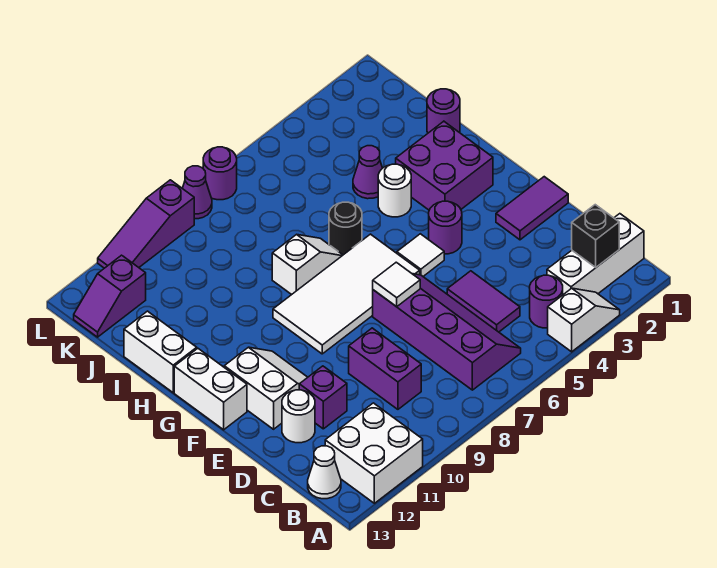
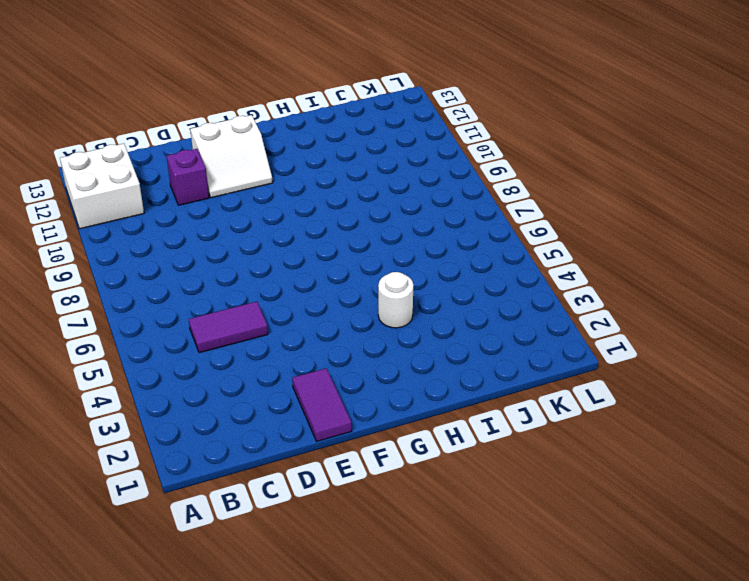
none -> white slope A3:A4 level 1 top 4
none -> white brick B1:B3 level 1
none -> purple round brick B4 level 1

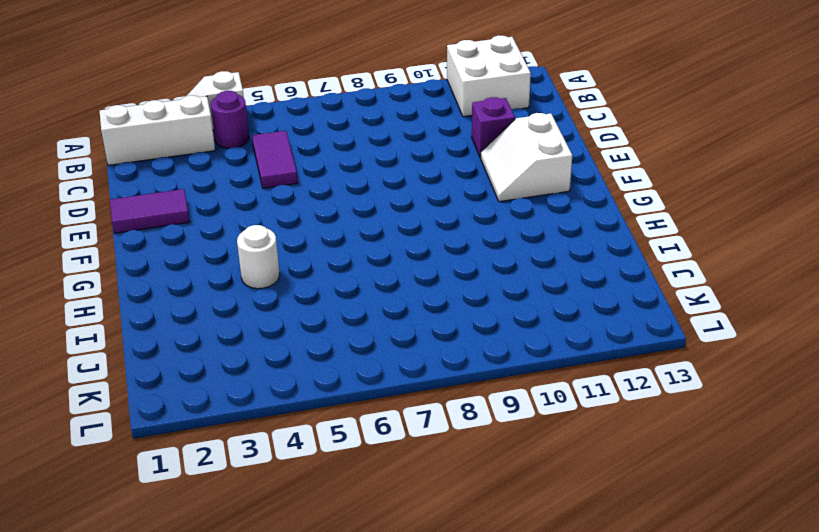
none -> purple slope B6:E7 level 1 top 7
none -> white cone B13 level 1
none -> purple brick C9:D9 level 1

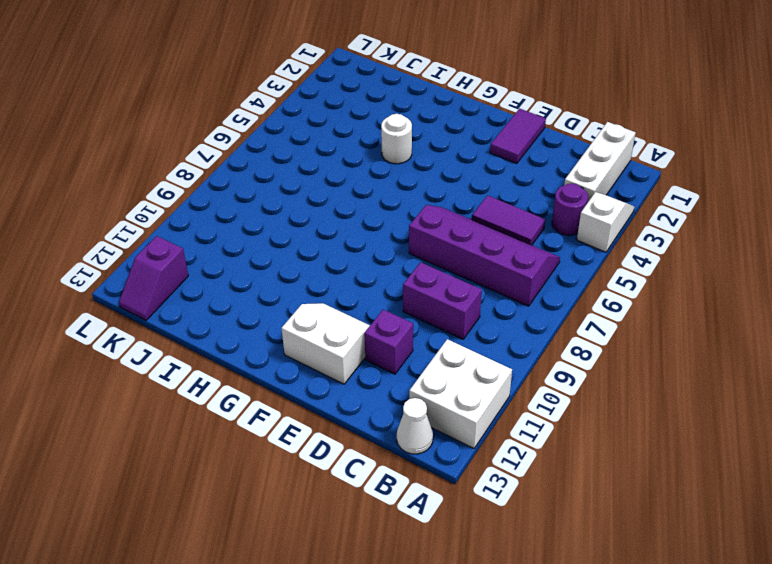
none -> white round brick D12 level 1
none -> purple round brick F4 level 1
none -> white tile F5 level 1

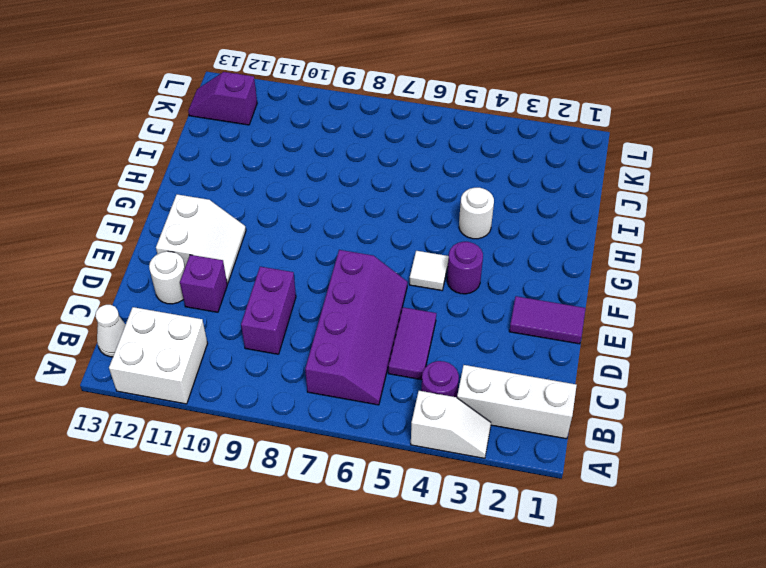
none -> white tile F6:G9 level 1
none -> white brick F13:G13 level 1
none -> purple brick G2:H3 level 1

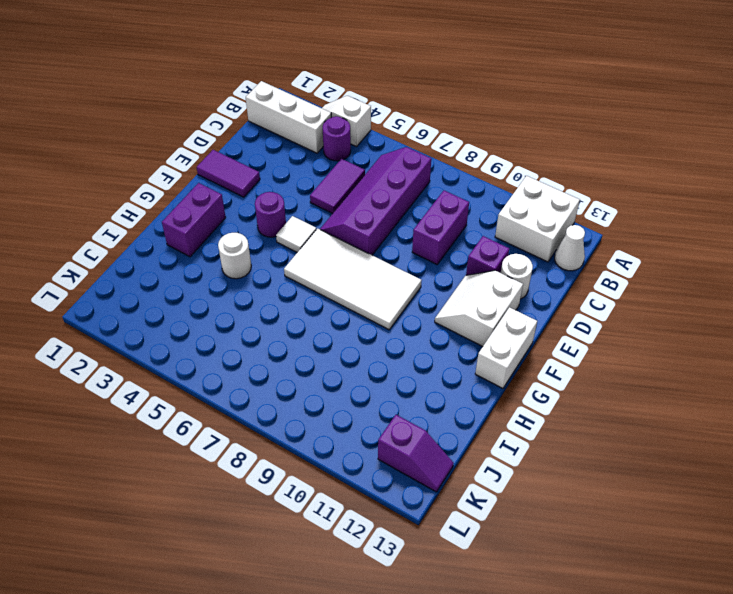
purple brick G2:H2 level 1 -> purple brick G2:H3 level 1
none -> black round brick H6 level 1
none -> white slope H7:H8 level 1 top 8
none -> white brick H13:I13 level 1

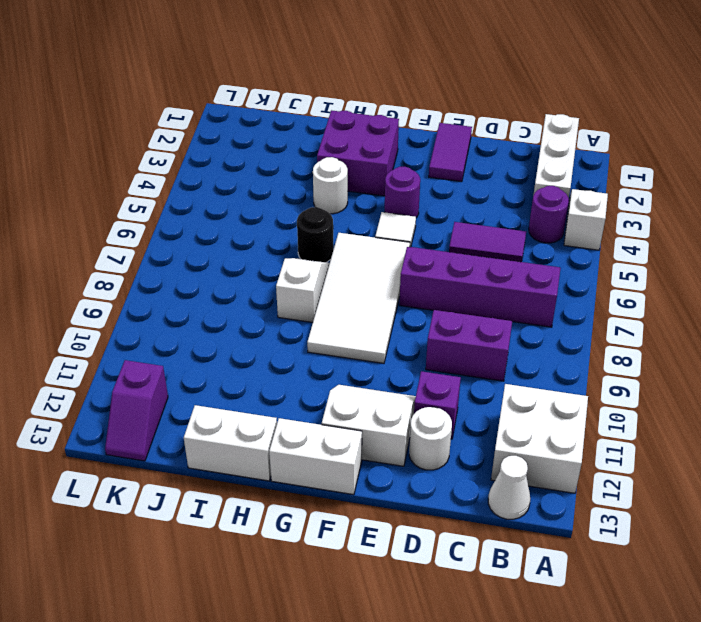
none -> purple round brick I1 level 1
none -> purple cone I4 level 1
none -> purple round brick L7 level 1

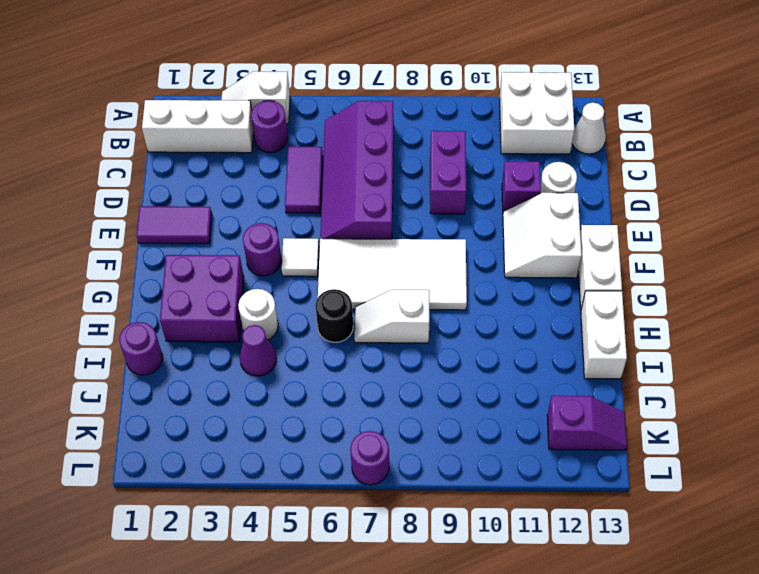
none -> purple cone L8 level 1
none -> purple slope L9:L11 level 1 top 9
none -> black brick B2 level 2

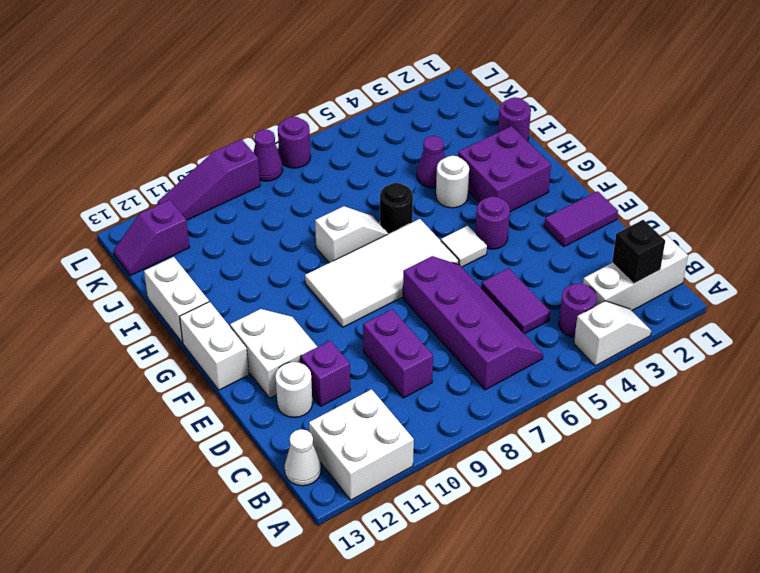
none -> white tile E7 level 2

